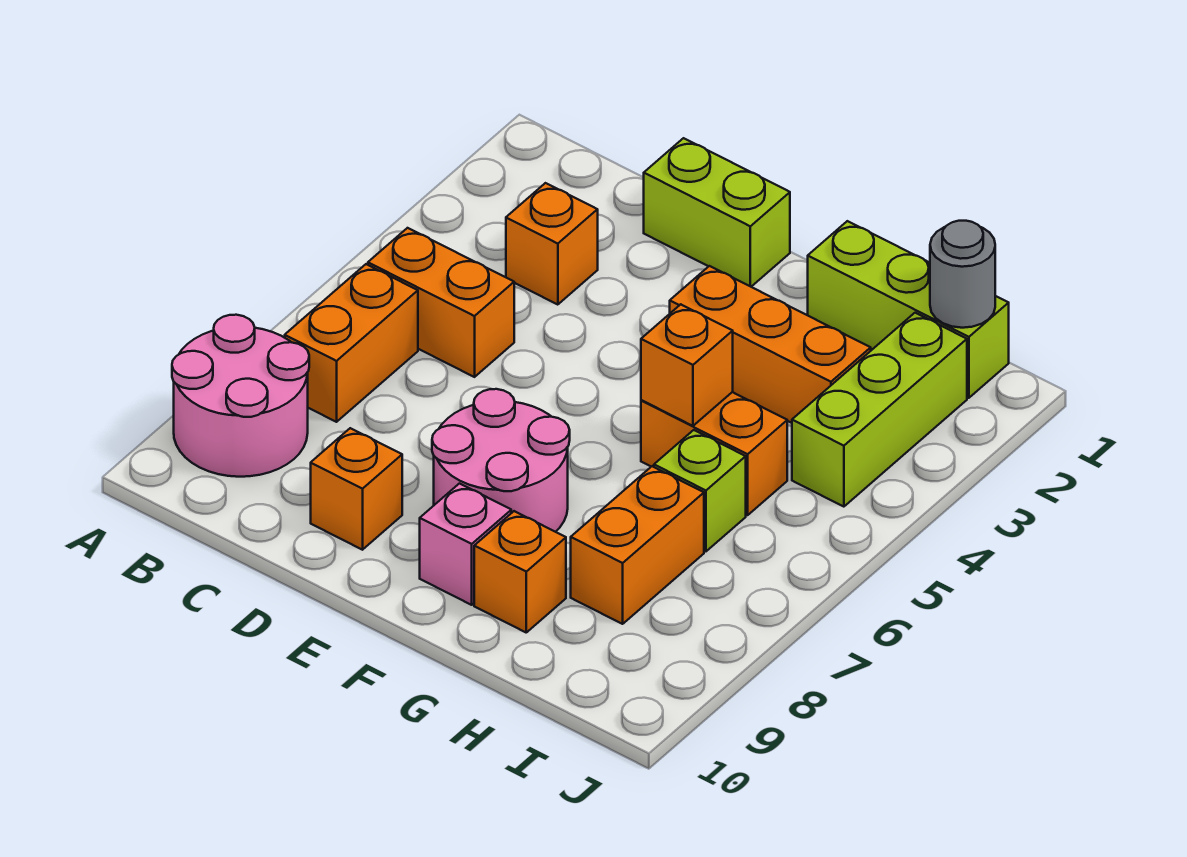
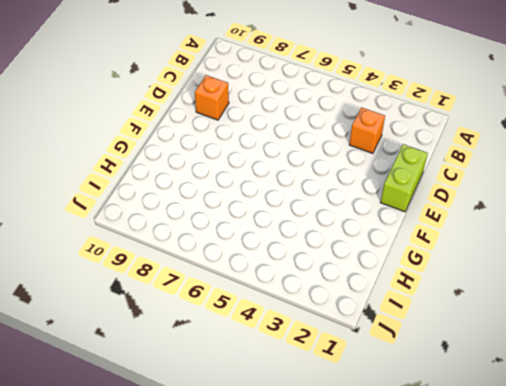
none -> pink round brick A8:B9 level 1
none -> orange brick B5:C5 level 1
none -> orange brick B6:B7 level 1

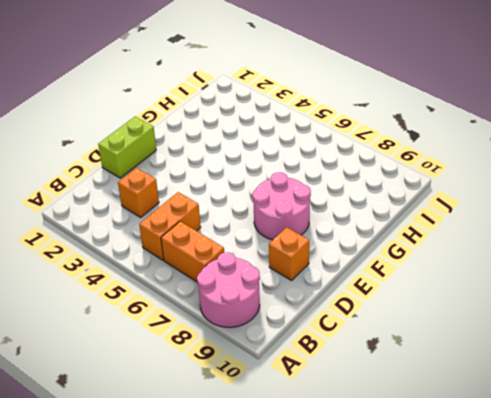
none -> orange brick F3:H3 level 1
none -> pink brick F9 level 1
none -> lime brick G1:I1 level 1

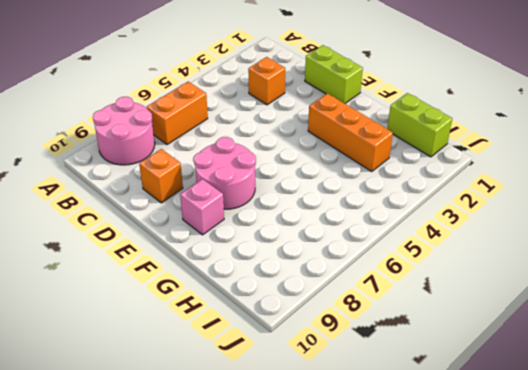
lime brick H1:I1 level 1 -> lime brick G1:I1 level 1
none -> orange brick B5:C5 level 1
none -> orange brick G5:H5 level 1
none -> orange brick G9 level 1

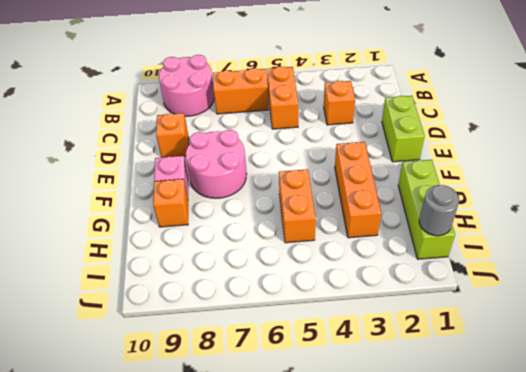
none -> lime brick H6 level 1
none -> orange brick H7:H8 level 1
none -> lime brick I2:I4 level 1

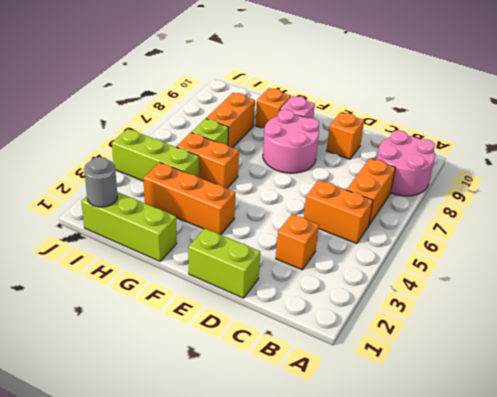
lime brick H4:J4 level 1 -> lime brick I2:I4 level 1
none -> orange brick G5 level 2

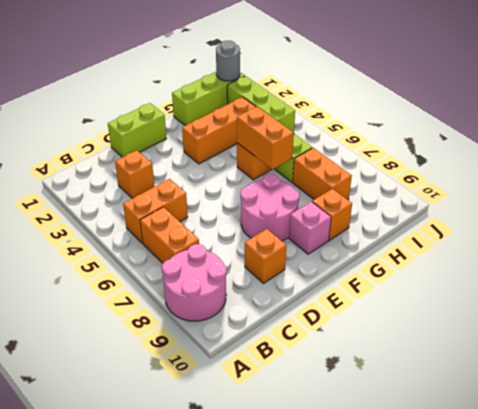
orange brick G5:G6 level 2 -> orange brick G5 level 2

